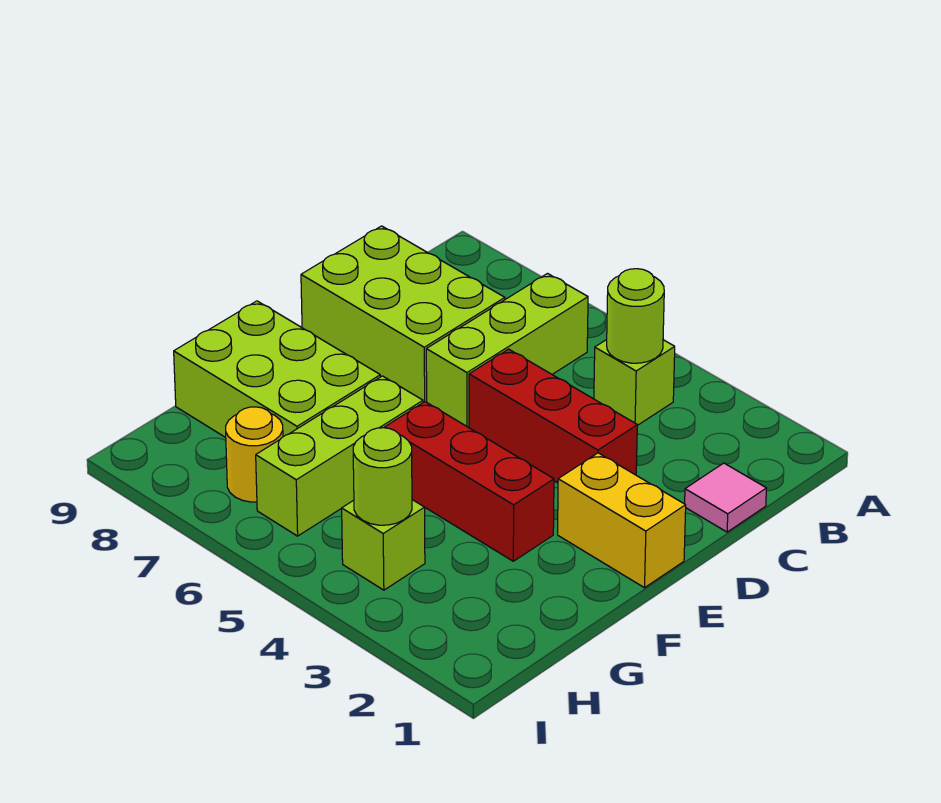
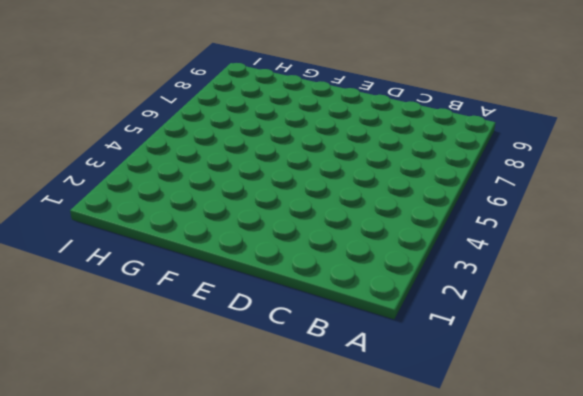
none -> lime brick B4 level 1
none -> lime brick B6:D6 level 1
none -> pink tile C1 level 1

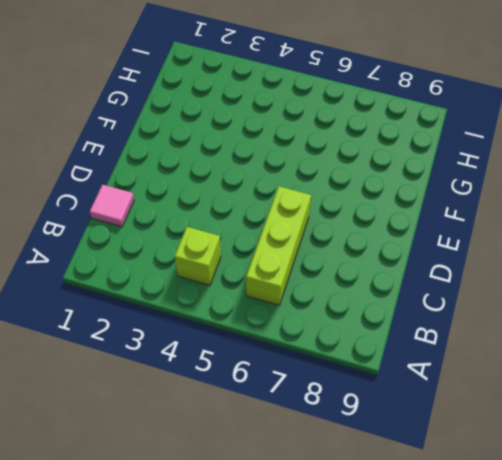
none -> lime brick C7:D9 level 1
none -> red brick D3:D5 level 1
none -> yellow brick E1:E2 level 1

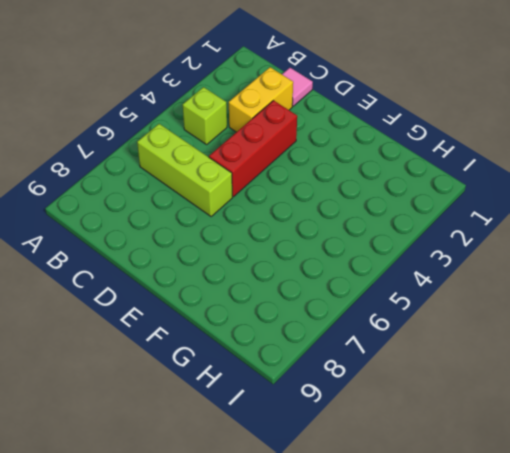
yellow brick C2:C3 level 1 -> yellow brick E1:E2 level 1
none -> lime brick C7:D9 level 1
none -> red brick F3:F5 level 1
none -> lime brick F6:H6 level 1

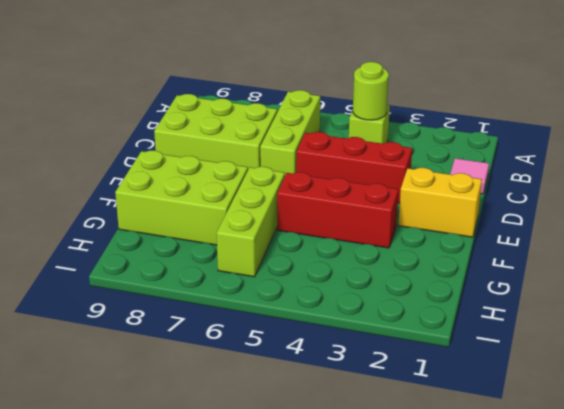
none -> lime brick H4 level 1
none -> yellow round brick H7 level 1
none -> lime round brick H4 level 2

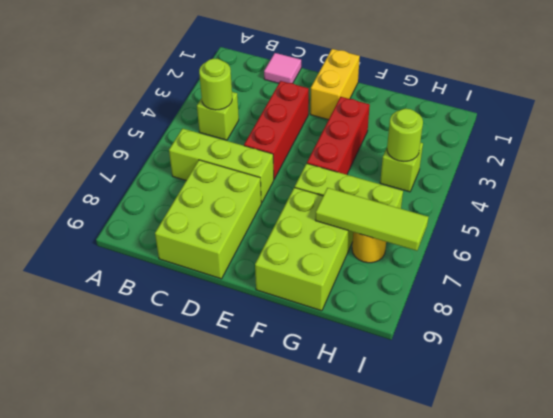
lime tile G7:I7 level 2 -> none

